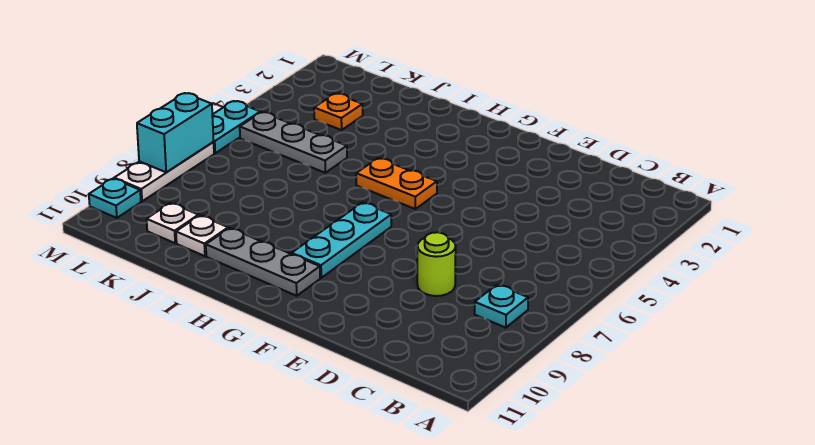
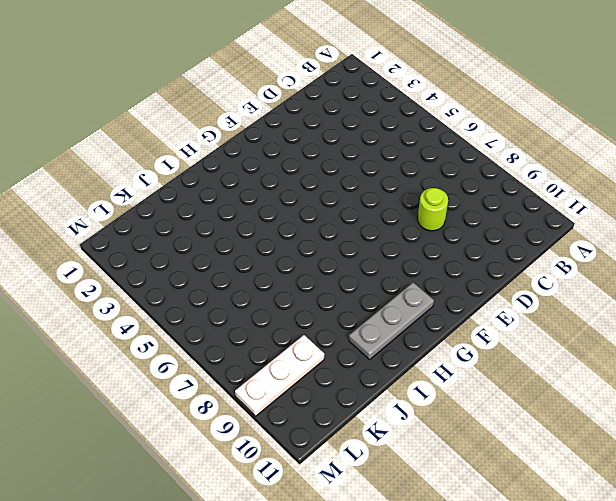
white plate K9:M9 level 1 -> white plate M7:M9 level 1
none -> cyan plate B8 level 1
none -> orange plate G5:H5 level 1
none -> cyan plate G7:G9 level 1

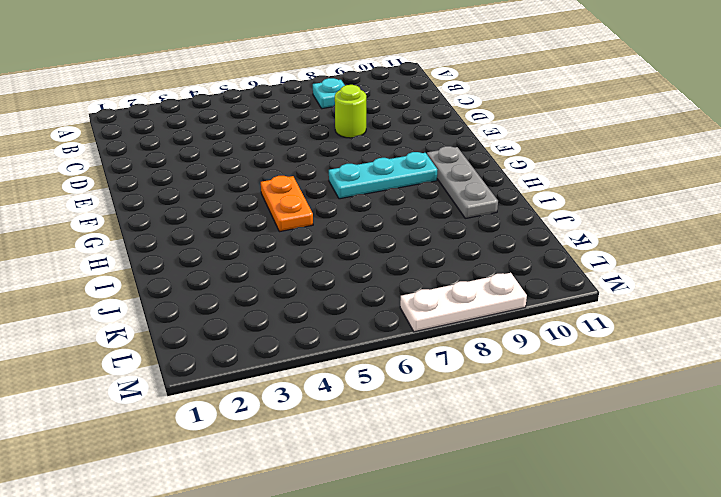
none -> grey plate J5:L5 level 1
none -> white plate J10 level 1
none -> orange plate K3 level 1

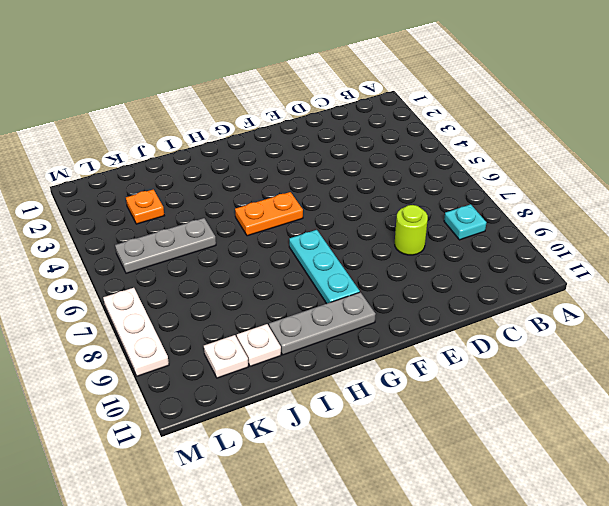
none -> cyan plate M5:M6 level 1
none -> cyan plate M10 level 1
none -> cyan brick M7:M8 level 2

